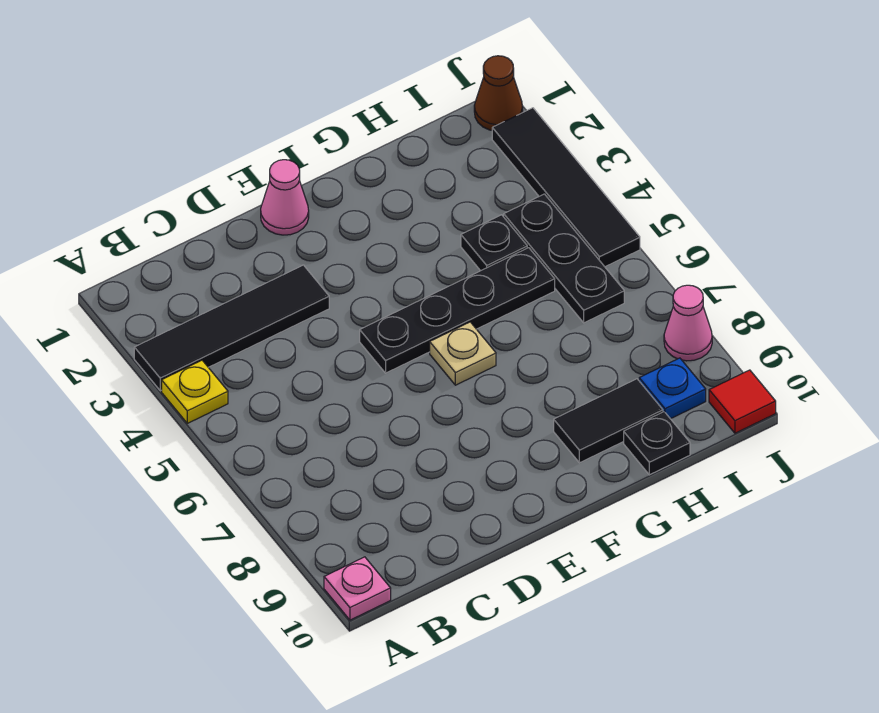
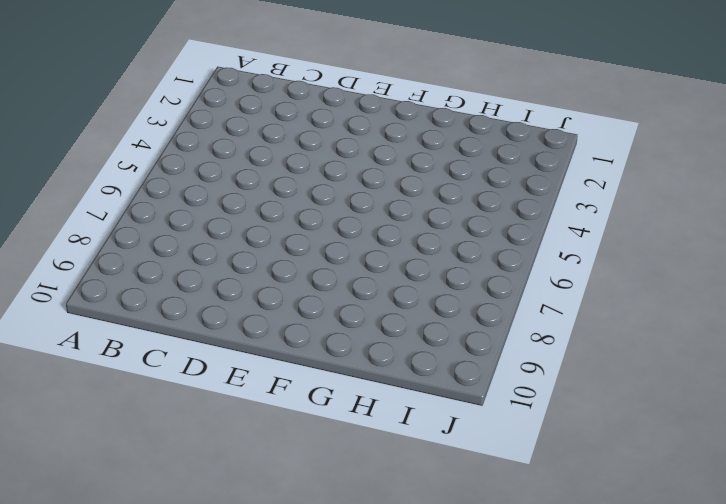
none -> black tile A3:D3 level 1
none -> yellow plate A4 level 1
none -> pink plate A10 level 1

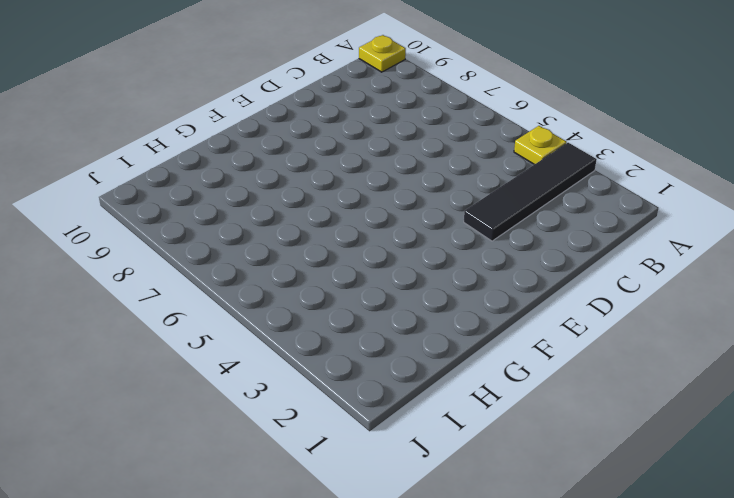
yellow plate A10 level 1 -> pink plate A10 level 1
none -> pink cone E1 level 1
none -> black plate E5:H5 level 1
none -> tan plate F6 level 1

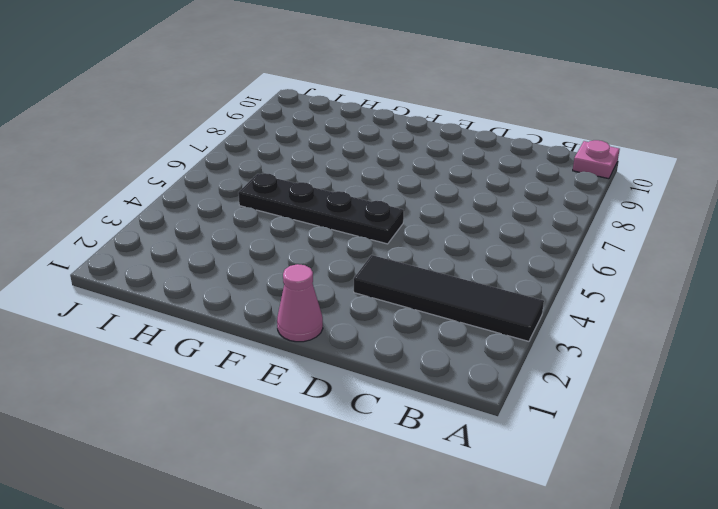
none -> yellow plate A4 level 1
none -> tan plate F6 level 1
none -> black tile G9:H9 level 1

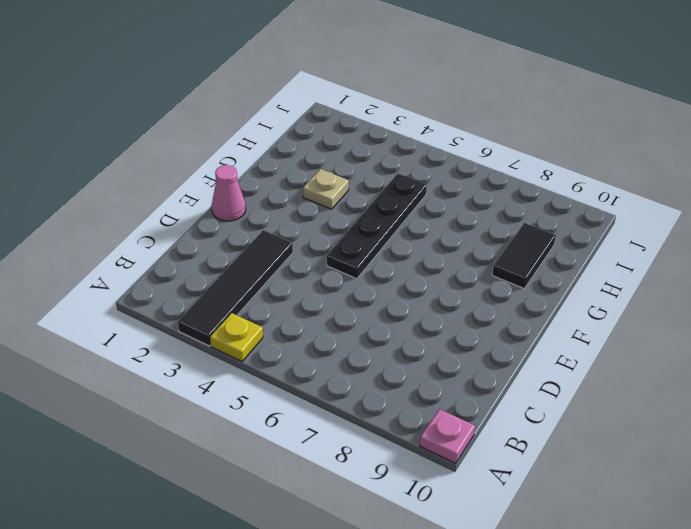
tan plate G3 level 1 -> tan plate F6 level 1
none -> black plate H4 level 1
none -> black plate H10 level 1
none -> black plate I4:I6 level 1

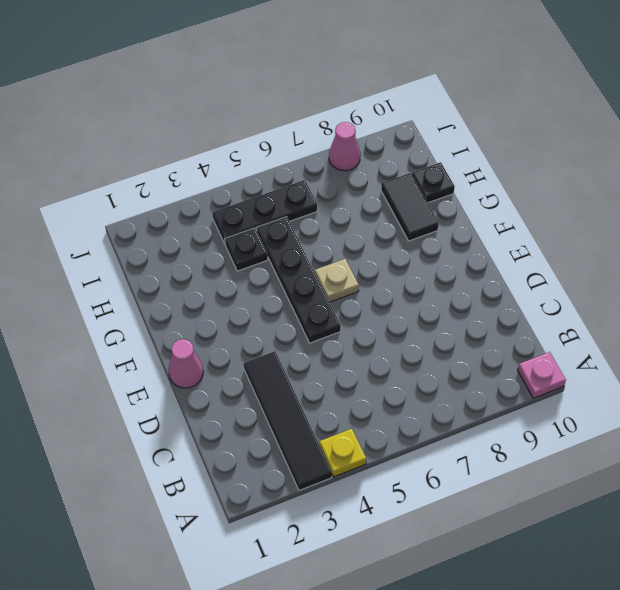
none -> blue plate I9 level 1
none -> brown cone J1 level 1
none -> black tile J2:J5 level 1

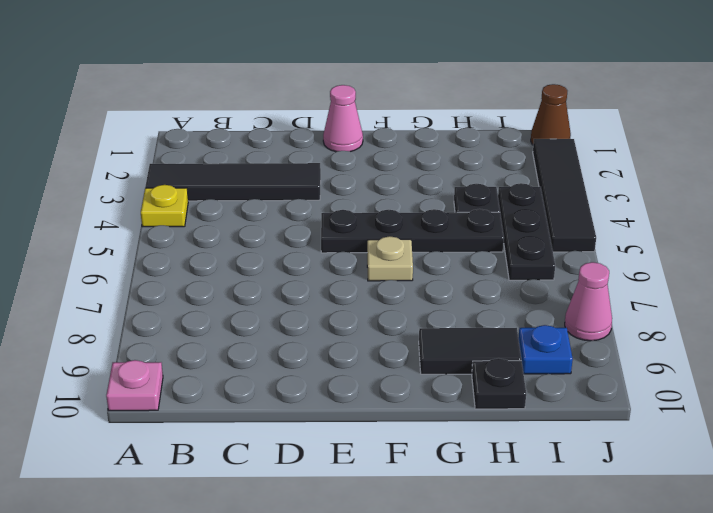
none -> red tile J10 level 1

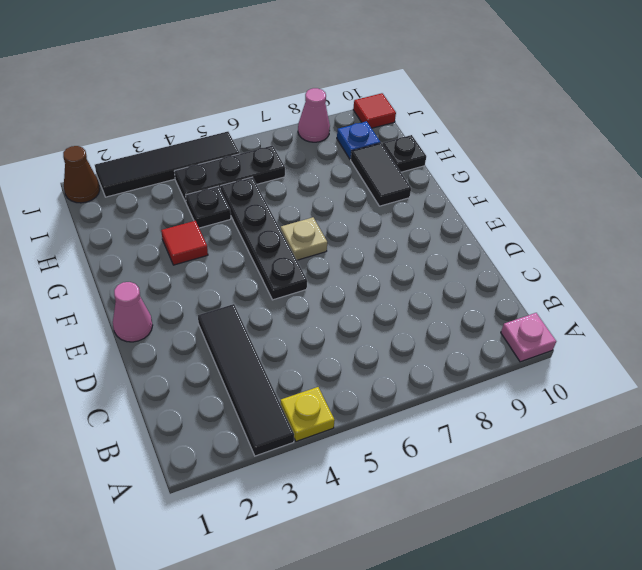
red tile G3 level 1 -> none

